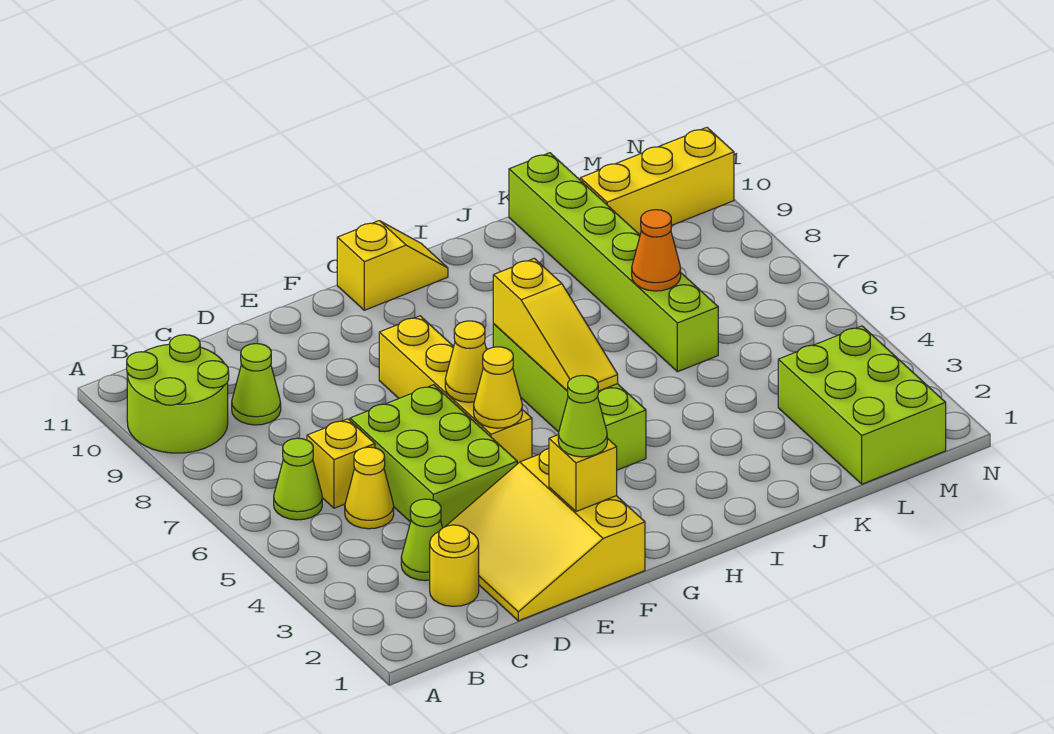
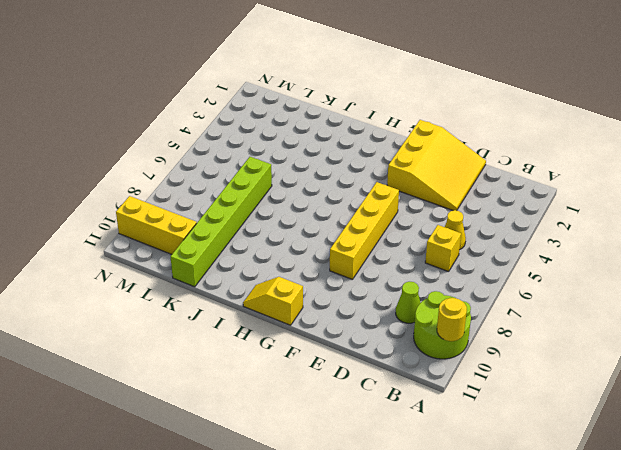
yellow round brick A10 level 2 -> yellow round brick C2 level 1
none -> lime cone B6 level 1
none -> lime cone C3 level 1
none -> lime brick D4:E6 level 1

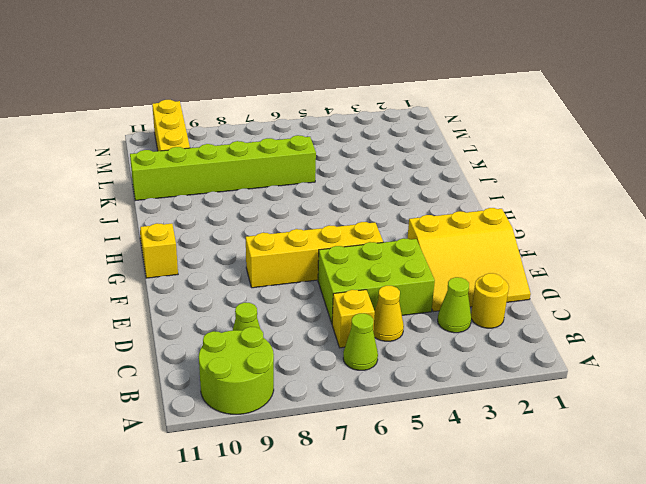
none -> lime brick H4:H7 level 1
none -> lime brick L1:M3 level 1
none -> yellow brick F2 level 2

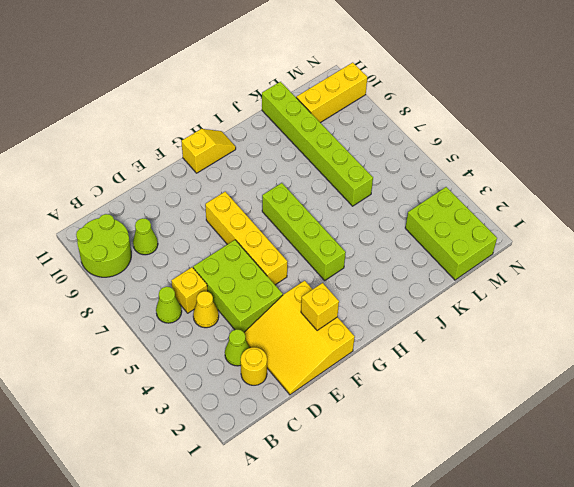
none -> yellow cone F5 level 2
none -> yellow cone F6 level 2
none -> yellow slope H5:H7 level 2 top 7

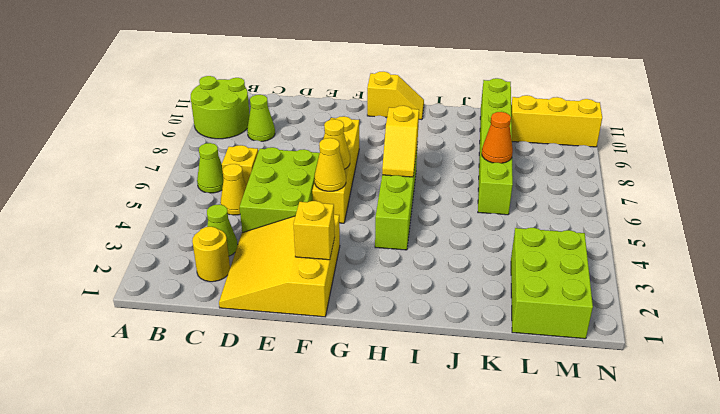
yellow slope H6:H7 level 2 top 7 -> yellow slope H5:H7 level 2 top 7
none -> lime cone F2 level 3

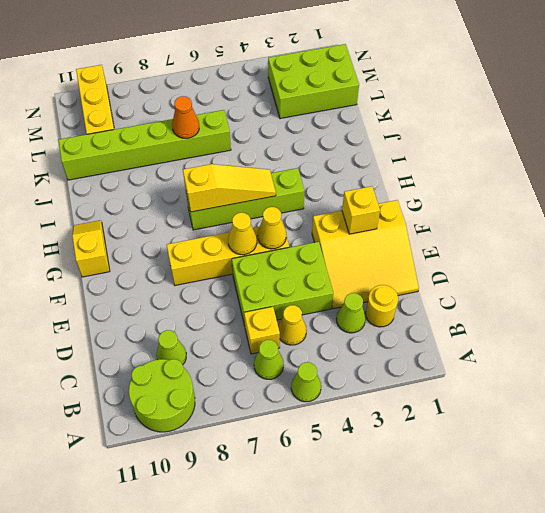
lime cone A5 level 1 -> lime cone F2 level 3

